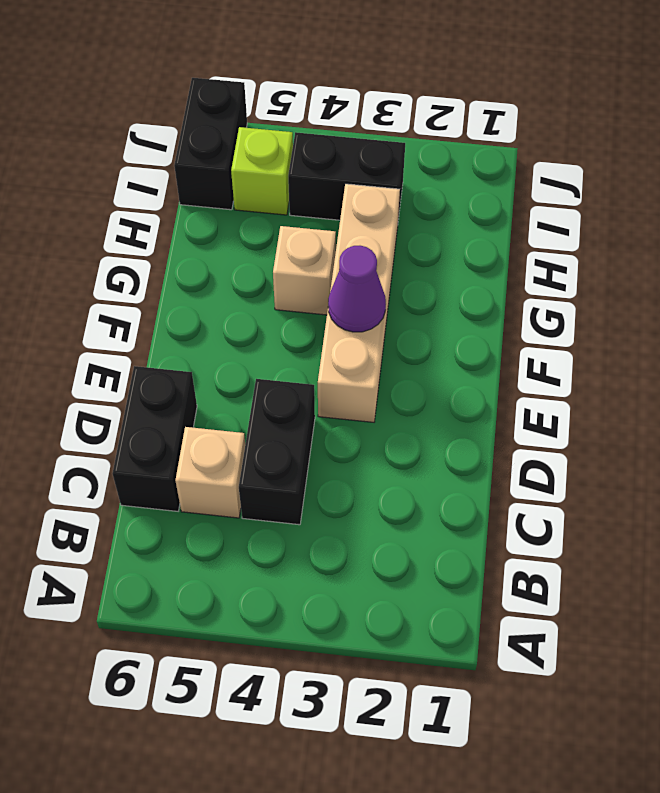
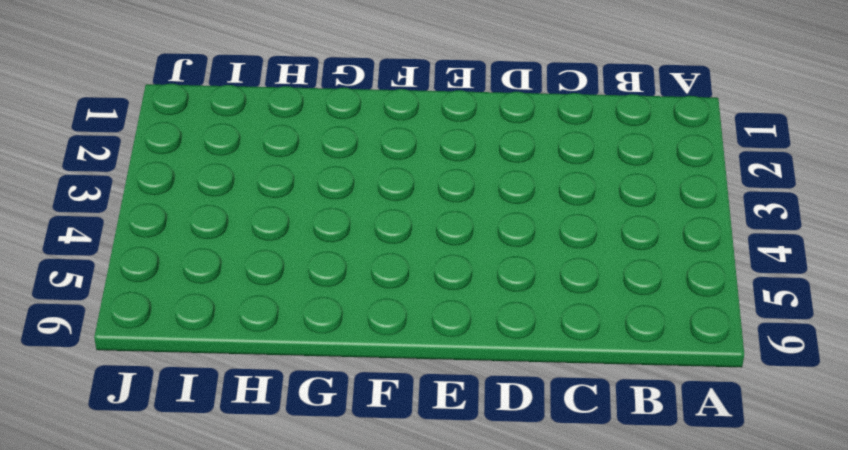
none -> black brick C4:D4 level 1
none -> tan brick C5 level 1

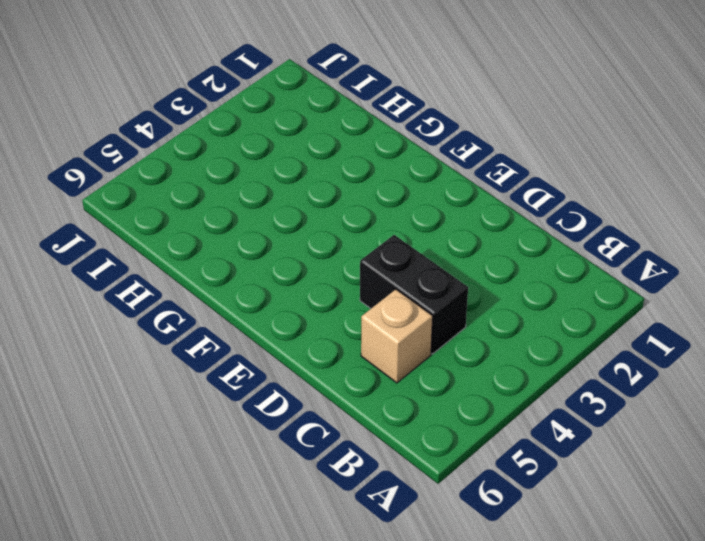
none -> black brick C6:D6 level 1
none -> tan brick E3:H3 level 1

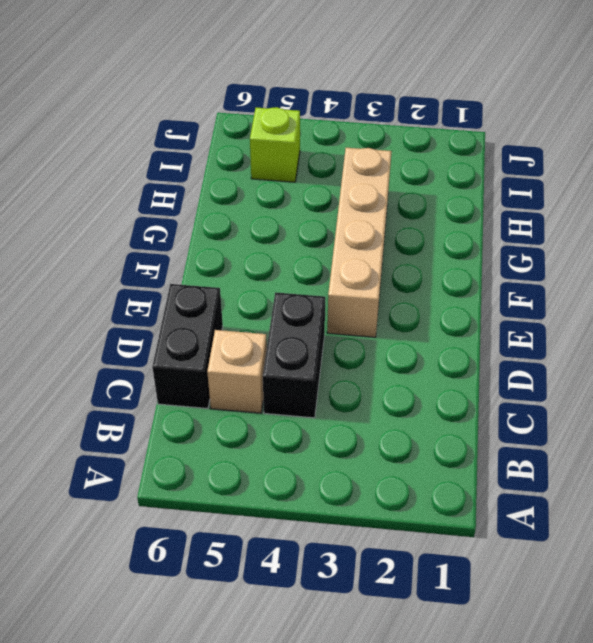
none -> tan brick G4 level 1
none -> black brick I3:I4 level 1

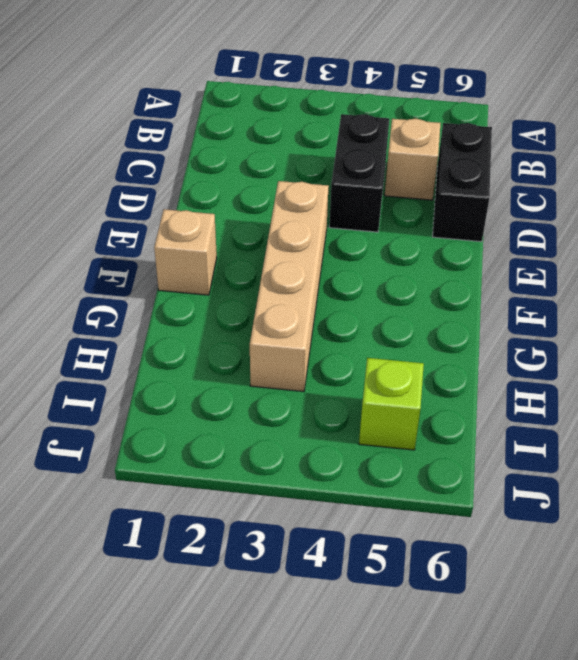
tan brick F1 level 1 -> tan brick G4 level 1
none -> black brick I3:I4 level 1
none -> black brick I6:J6 level 1

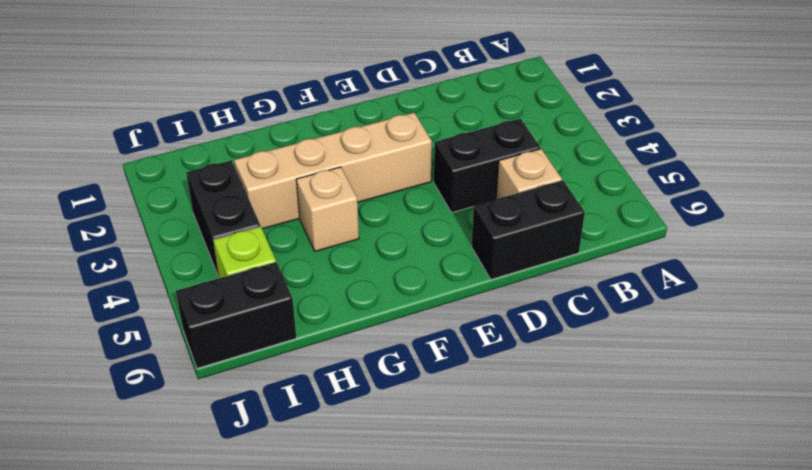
none -> purple cone F3 level 2

